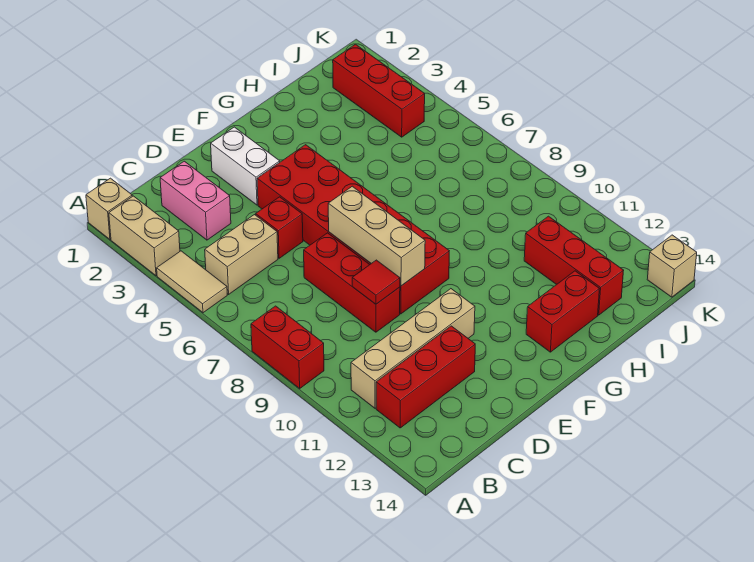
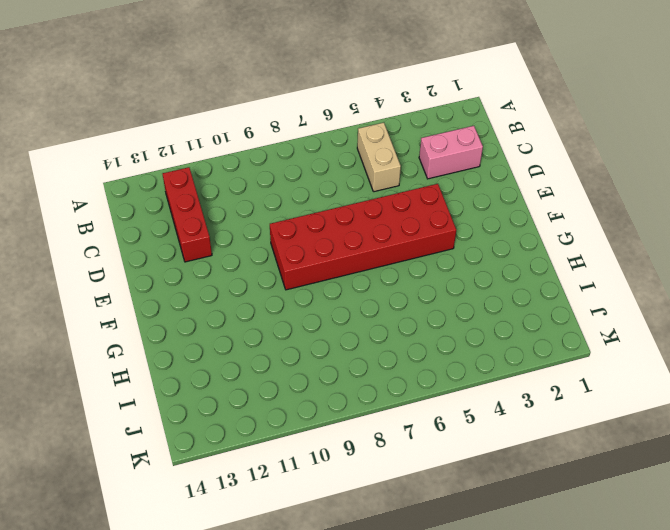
none -> tan brick A1 level 1
none -> tan brick A2:A3 level 1
none -> tan tile A4:A5 level 1

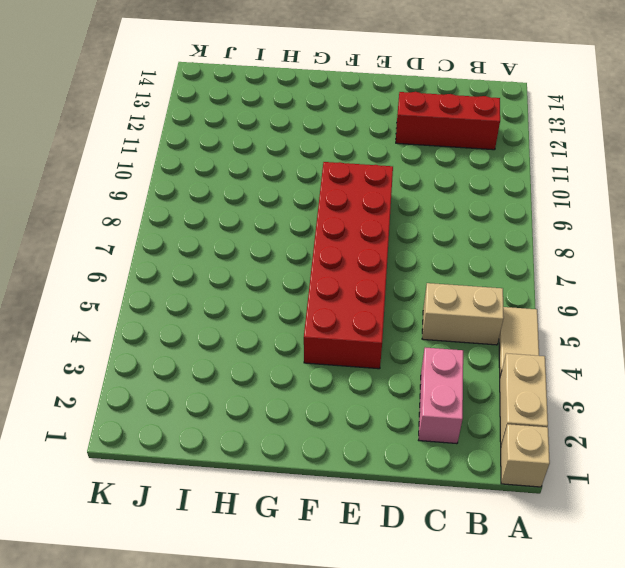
none -> red brick A8:A9 level 1
none -> tan brick B11:E11 level 1
none -> red brick D5 level 1

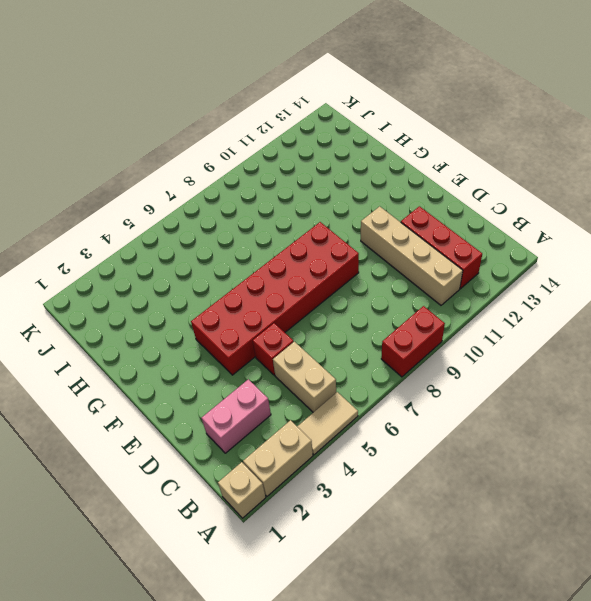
none -> red brick D7:D9 level 1
none -> white brick E2:E3 level 1
none -> red brick G13:H13 level 1

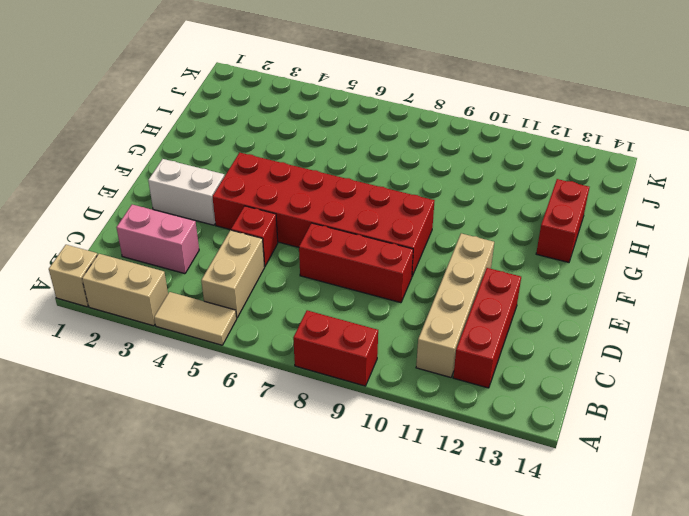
none -> red brick I11:I13 level 1
none -> red brick J2:J4 level 1
none -> tan brick K14 level 1

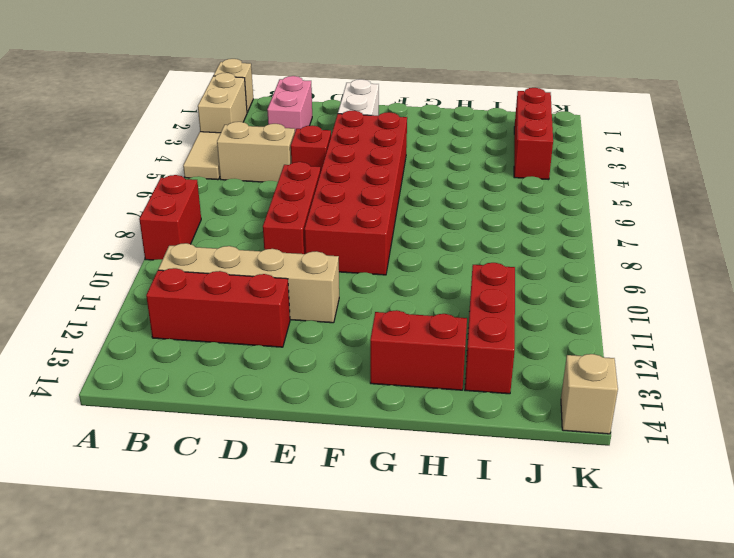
none -> red tile D9 level 2
none -> tan brick E7:E9 level 2

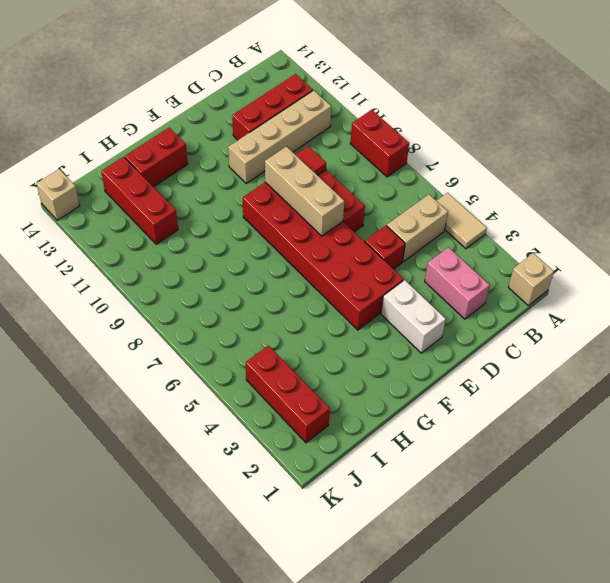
none -> tan brick A2:A3 level 1

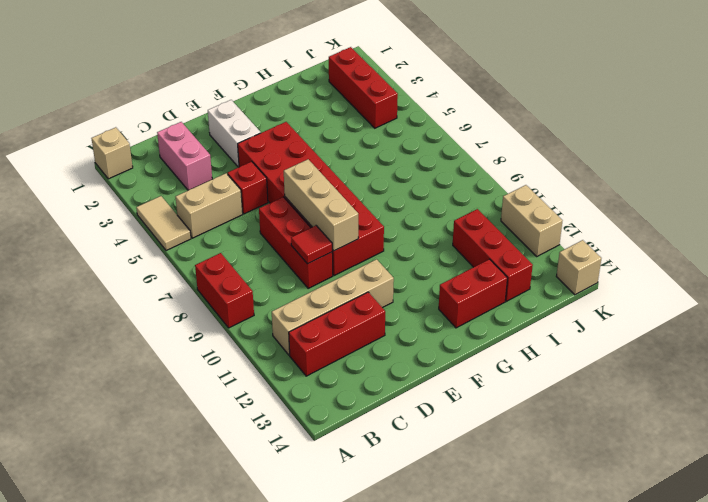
tan brick K11:K12 level 1 -> tan brick A2:A3 level 1

